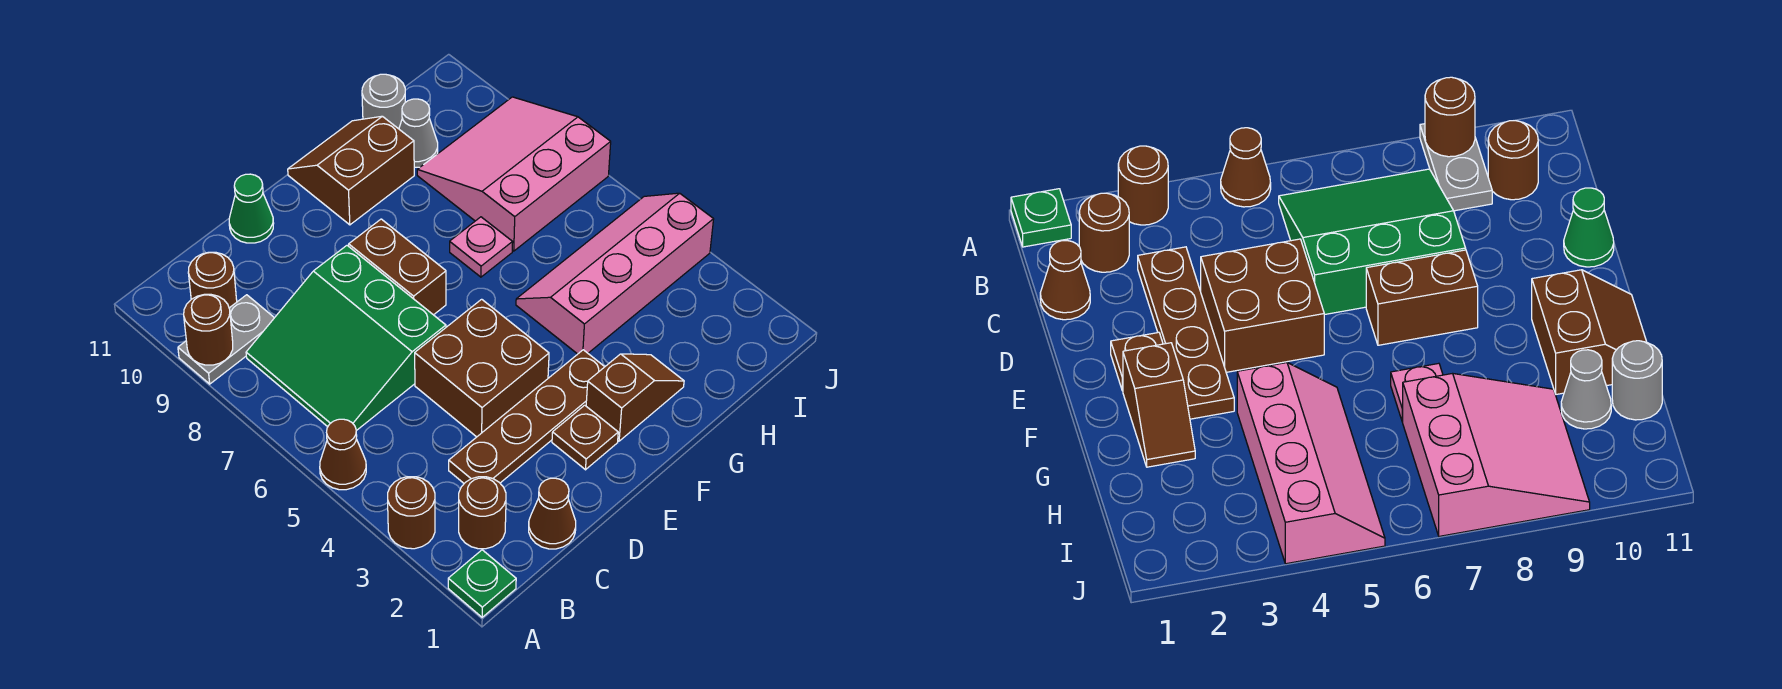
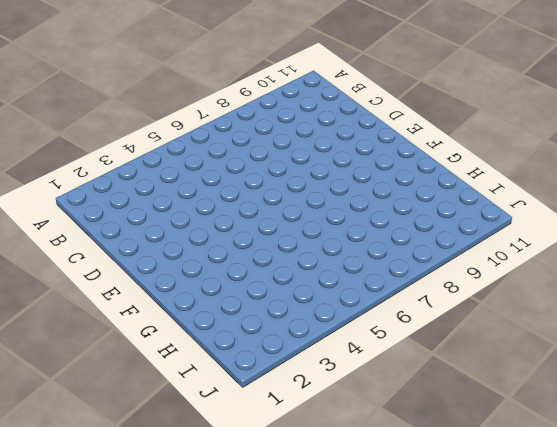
none -> green plate A1 level 1
none -> brown round brick A3 level 1
none -> brown cone A5 level 1

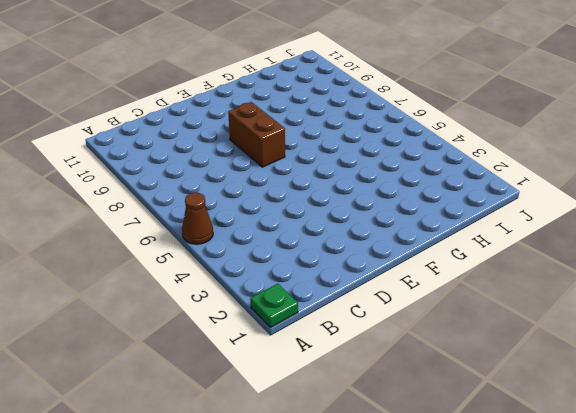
none -> brown round brick A3 level 1
none -> grey plate A9:B9 level 1
none -> brown round brick B2 level 1

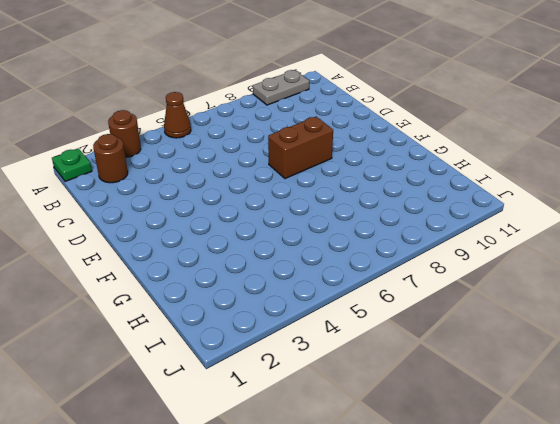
grey plate A9:A10 level 1 -> grey plate A9:B9 level 1
none -> green slope B6:D8 level 1 top D
none -> brown round brick B10 level 1
none -> brown cone C1 level 1

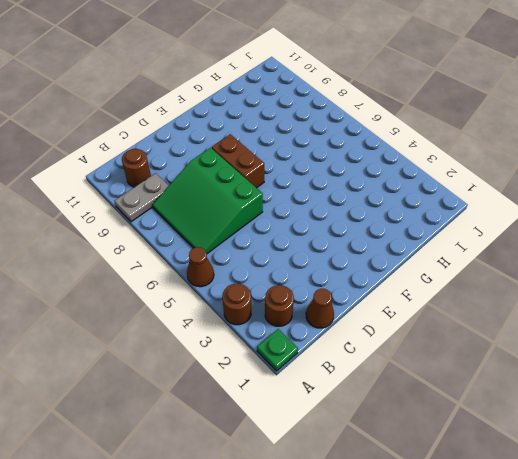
none -> brown plate C3:F3 level 1
none -> brown brick D4:E5 level 1
none -> green cone D11 level 1

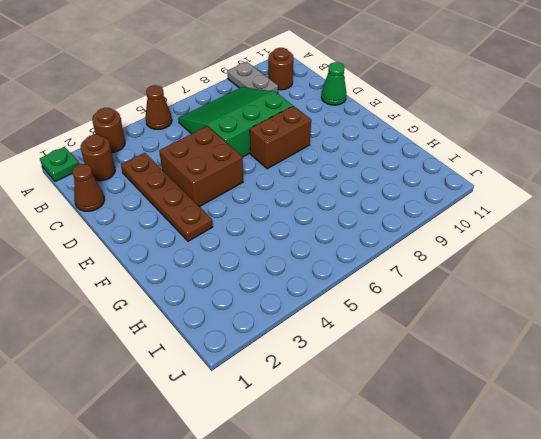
none -> brown plate E2 level 1
none -> brown slope F2:G2 level 1 top F
none -> brown slope F10:G11 level 1 top 10

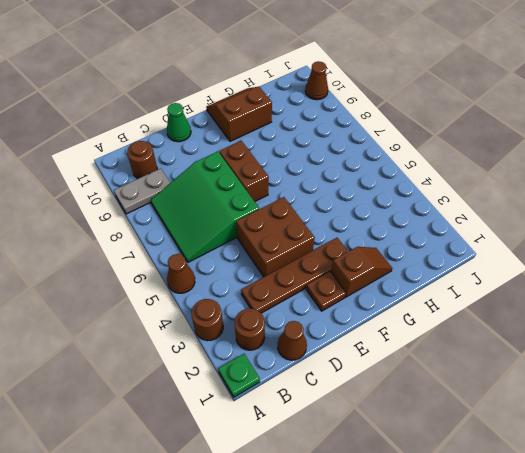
brown cone J10 level 1 -> none
none -> pink slope G4:J5 level 1 top 4
none -> pink plate G7 level 1
none -> pink slope H7:J9 level 1 top 7

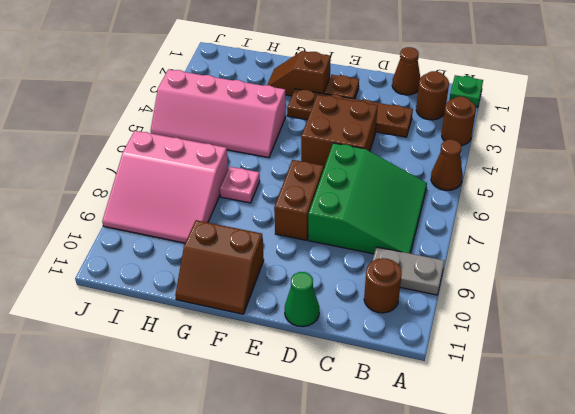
none -> grey cone H10 level 1
none -> grey round brick H11 level 1
none -> brown round brick A9 level 2

